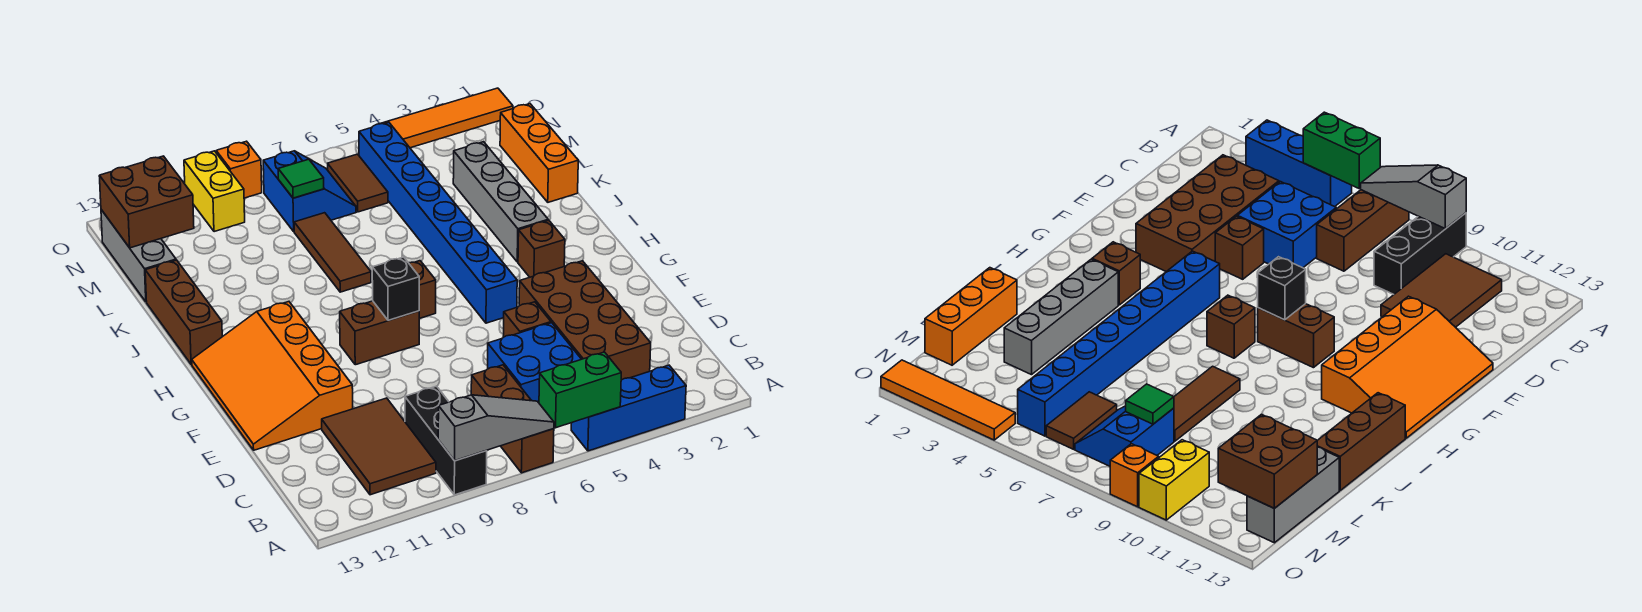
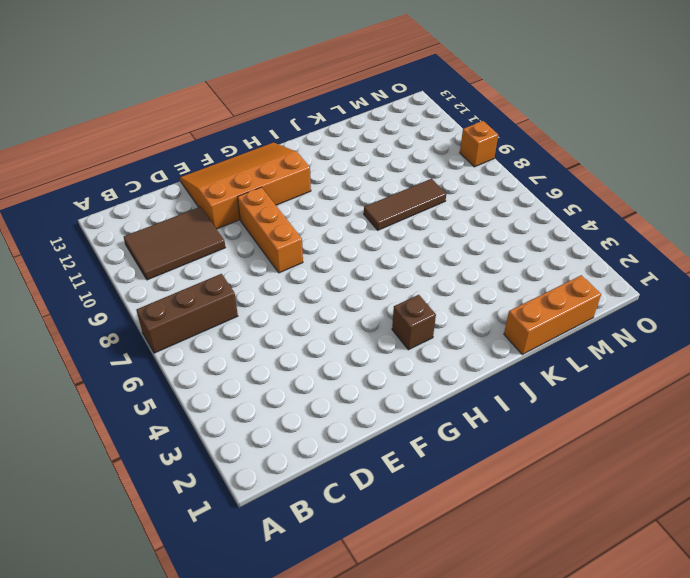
orange brick F8:F10 level 1 -> none
none -> blue brick A3:A5 level 1
none -> black brick A9:C9 level 1
none -> brown brick C3:F4 level 1

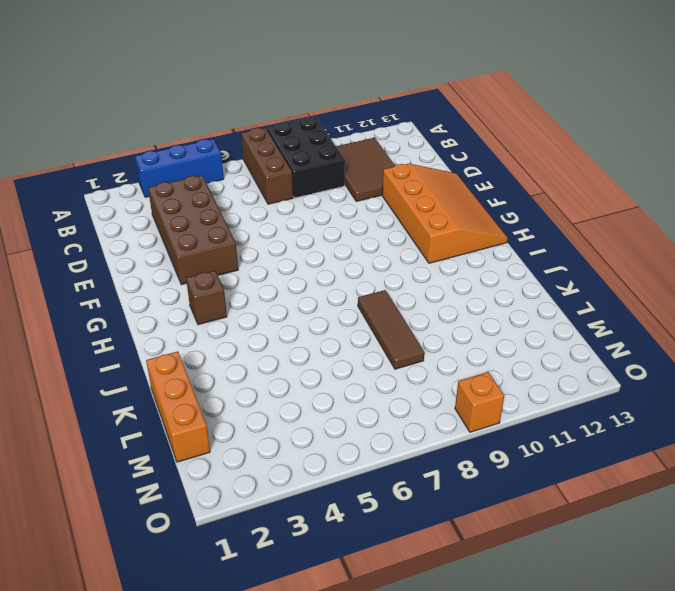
black brick A8:C9 level 1 -> black brick A9:C9 level 1
none -> blue brick C5:D6 level 1
none -> brown brick E5 level 1
none -> blue brick G5:N5 level 1

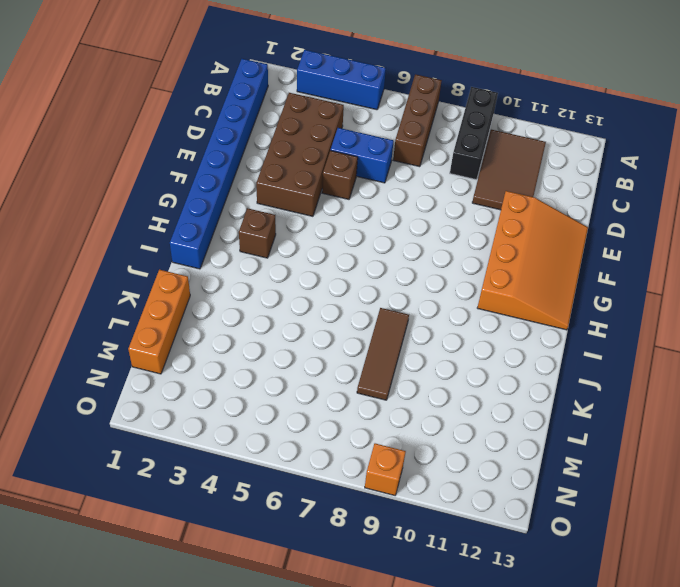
blue brick B1:I1 level 1 -> blue brick G5:N5 level 1
blue brick D5:D6 level 1 -> blue brick C5:D6 level 1
none -> brown brick G8:G9 level 1
none -> brown brick H7 level 1
none -> grey brick I3:L3 level 1

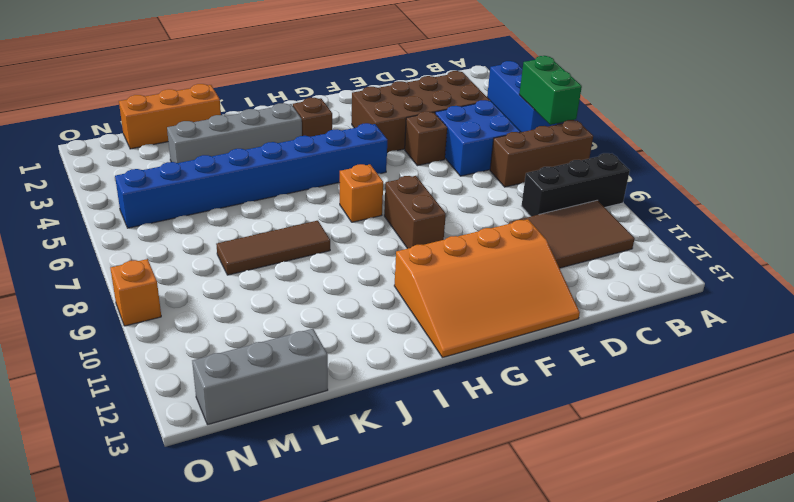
orange brick H7 level 1 -> brown brick H7 level 1
none -> brown brick I13:K13 level 1
none -> brown tile M6:N6 level 1
none -> blue slope M7:N8 level 1 top 8

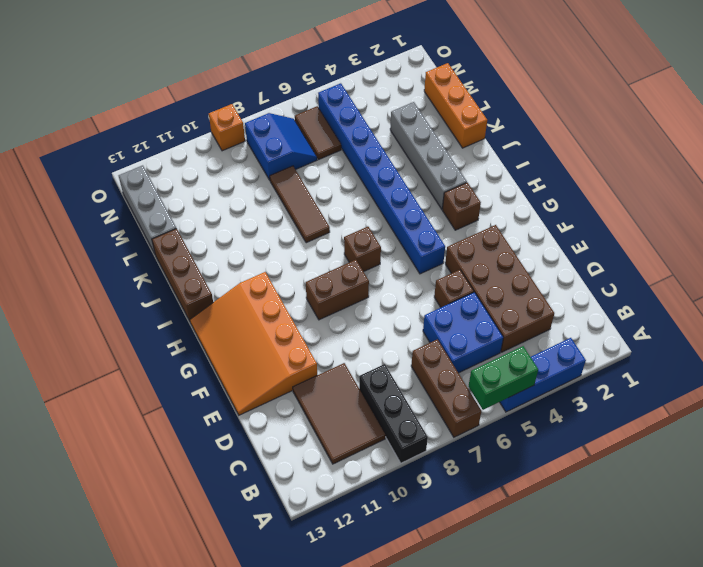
none -> yellow brick N10:O10 level 1
none -> orange tile O1:O4 level 1
none -> grey slope A7:A9 level 2 top 9

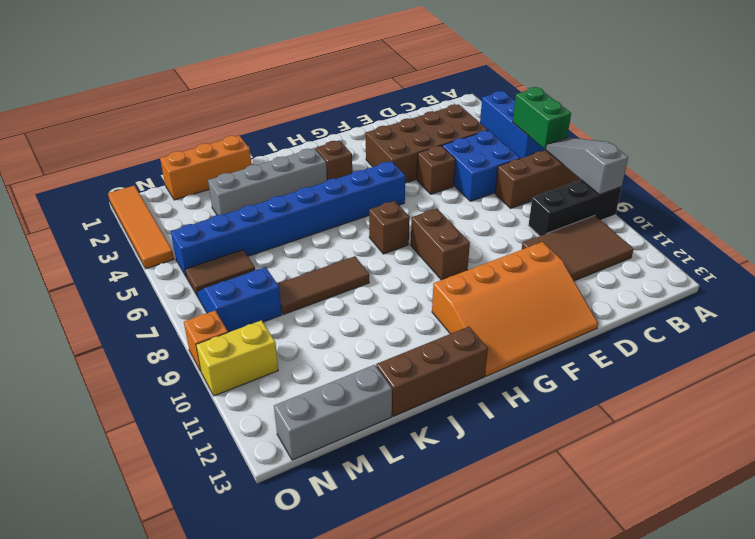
none -> black brick G8 level 2
none -> green tile M8 level 2
none -> brown brick M12:N13 level 2

